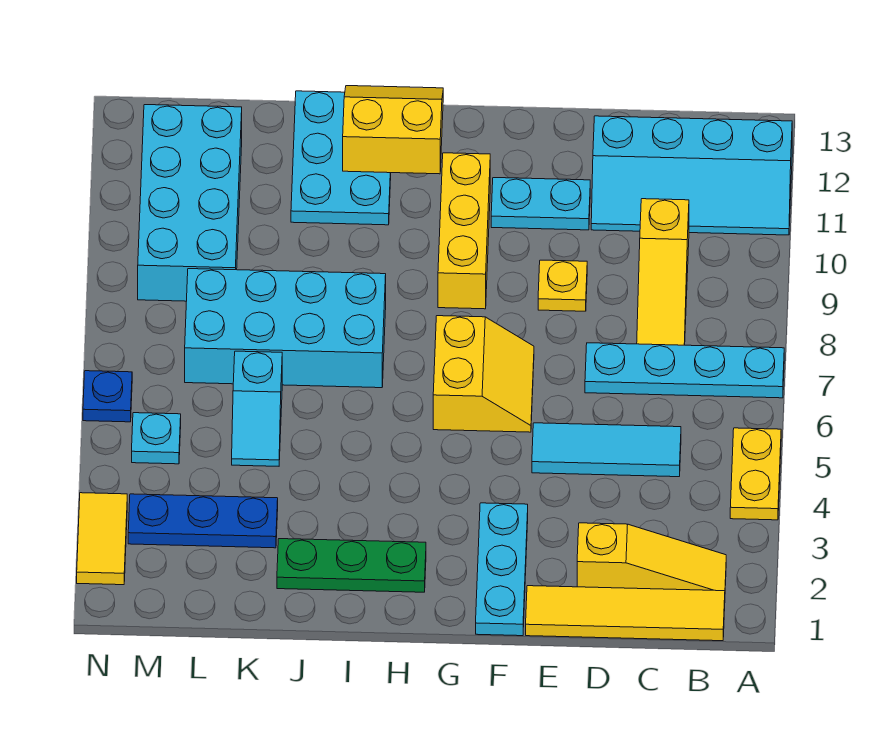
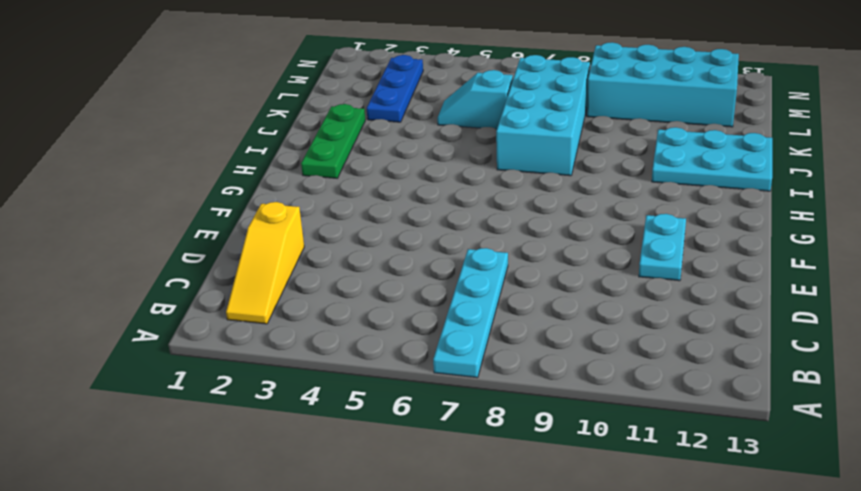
none -> yellow plate A4:A5 level 1
none -> cyan slope A11:D12 level 1 top 12
none -> yellow tile B1:E1 level 1

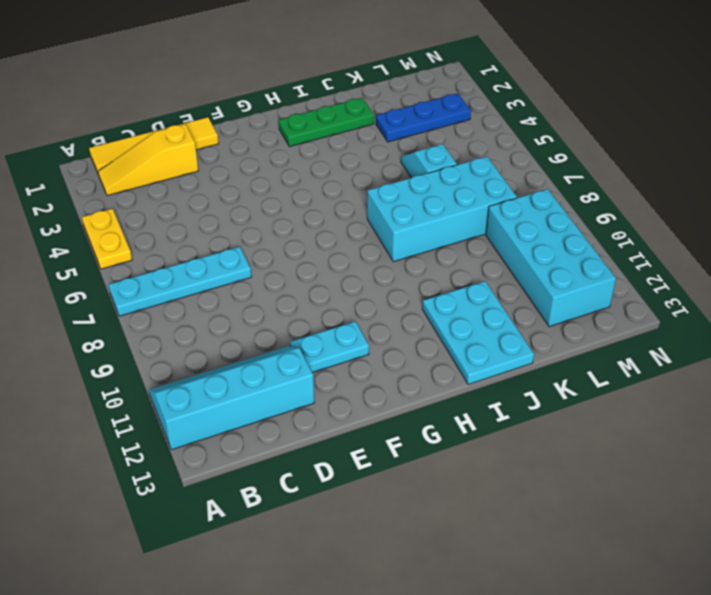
none -> cyan tile C5:E5 level 1
none -> yellow slope C8:C10 level 1 top 10
none -> yellow plate E9 level 1

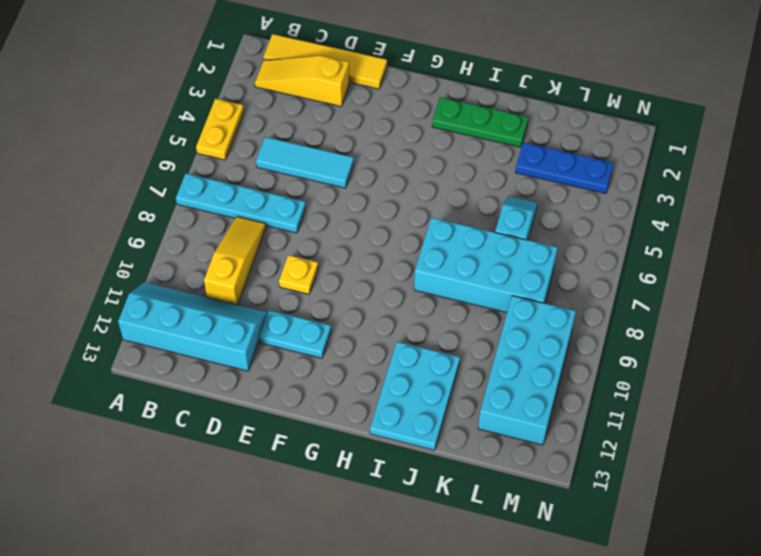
none -> cyan plate F1:F3 level 1
none -> yellow slope F6:G7 level 1 top G
none -> yellow brick G9:G11 level 1

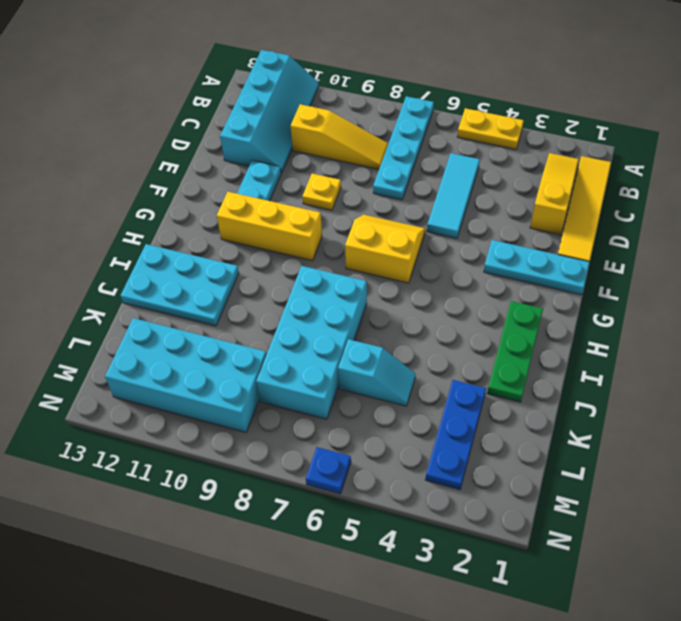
none -> cyan plate M5 level 1
none -> yellow tile N2:N3 level 1
none -> yellow slope H12:I13 level 2 top 12

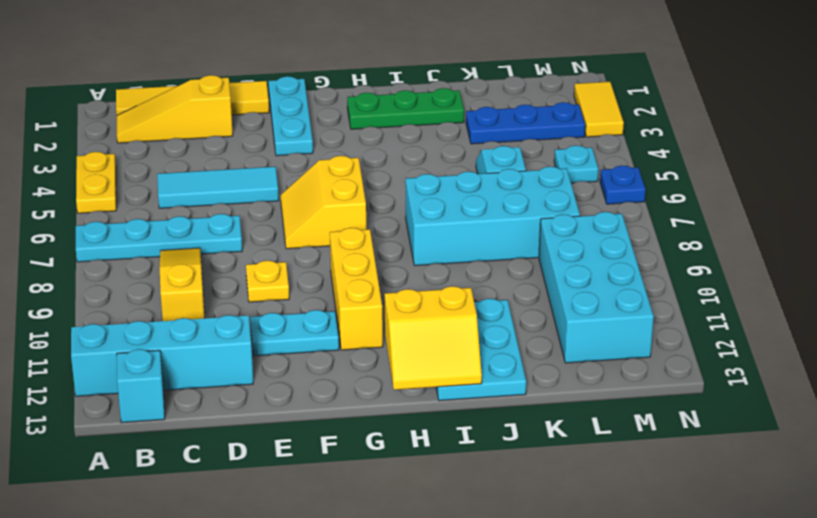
cyan brick B13 level 1 -> none

